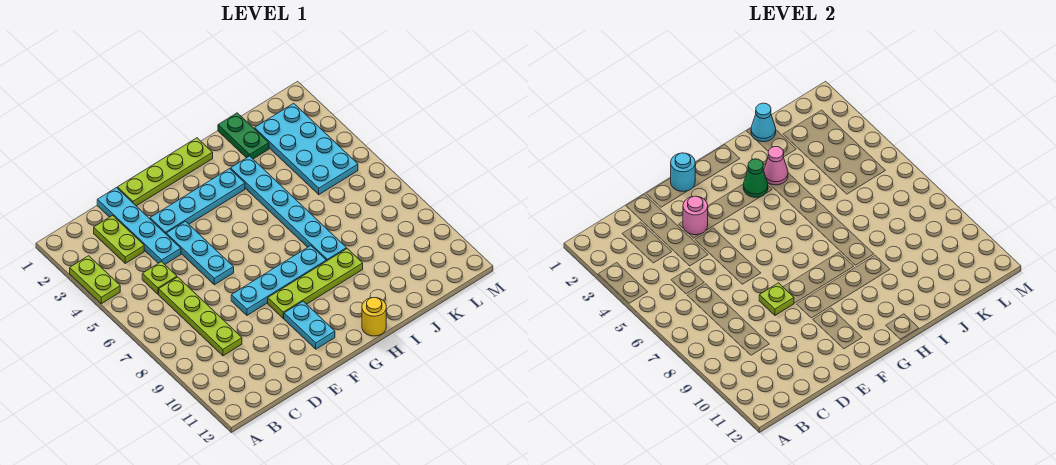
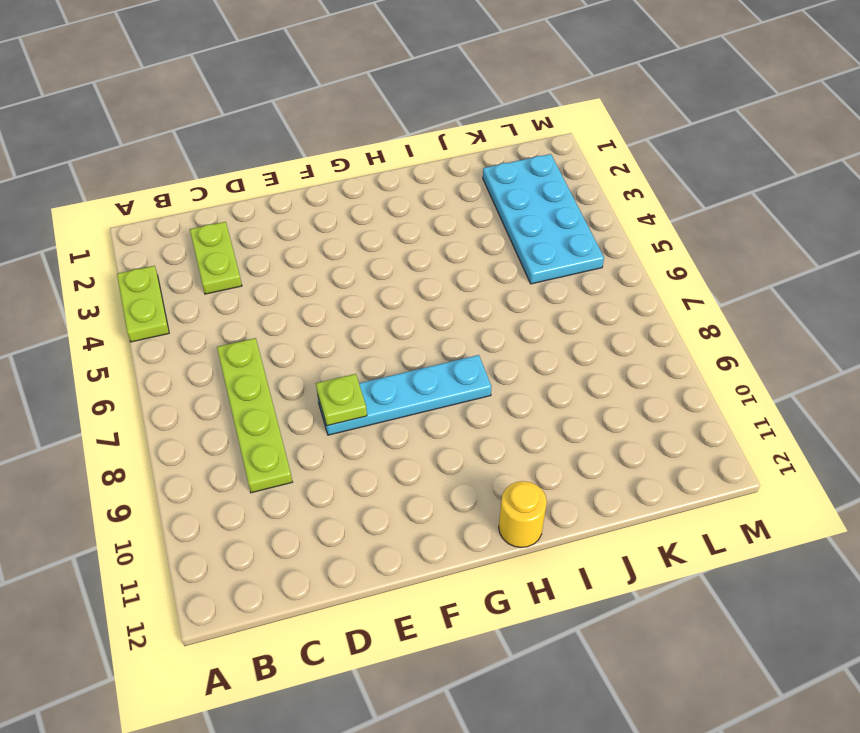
none -> lime plate C5 level 1
none -> cyan plate D1:D4 level 1
none -> lime plate E1:H1 level 1

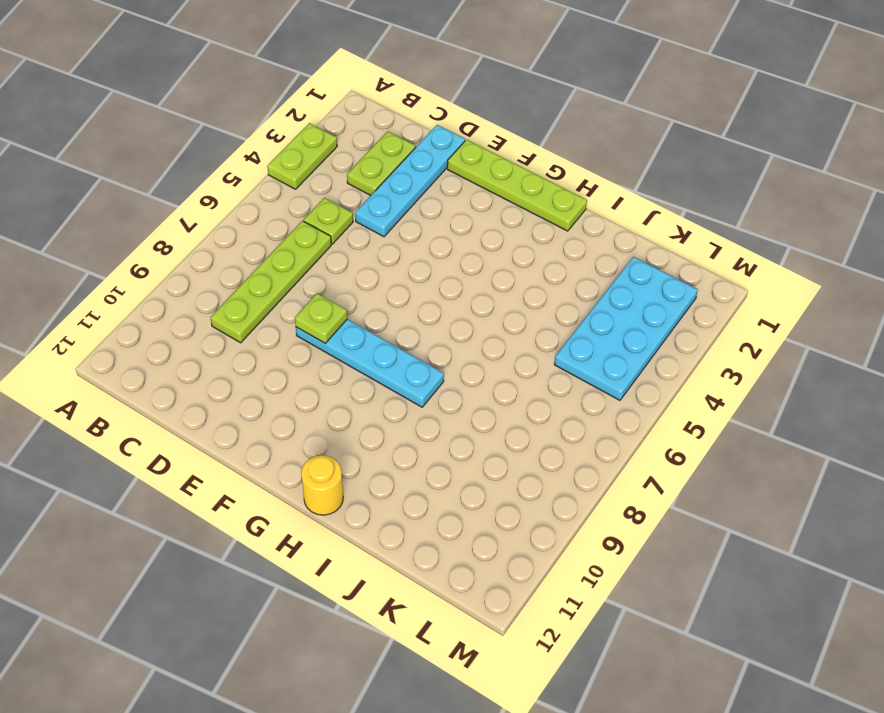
none -> cyan plate E3:H3 level 1
none -> cyan plate E4:E6 level 1
none -> lime plate F9:I9 level 1

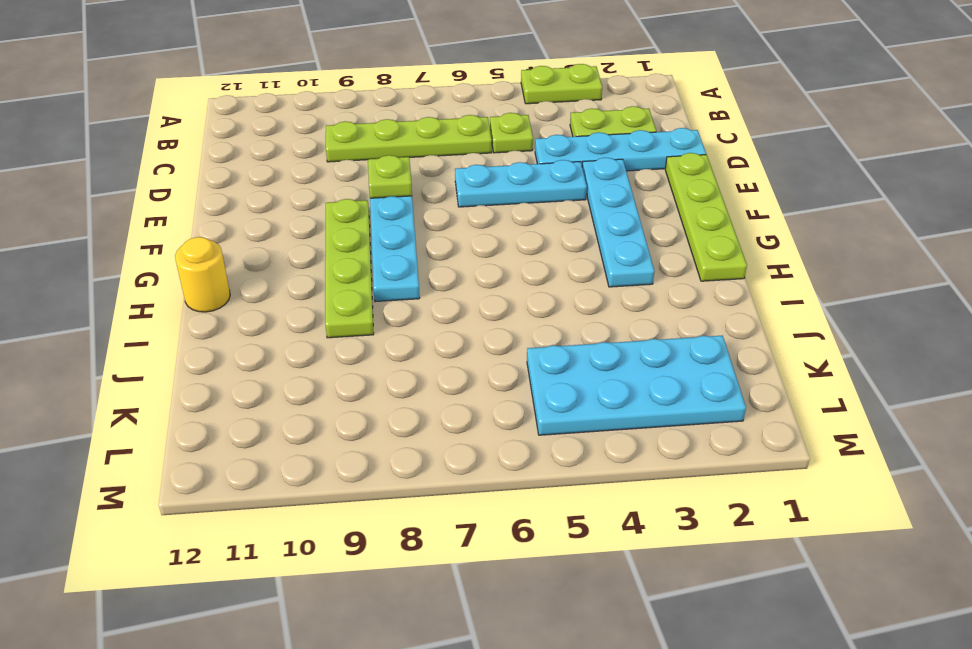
none -> cyan plate F10:F11 level 1
none -> cyan plate I3:I8 level 1
none -> green plate J1:J2 level 1

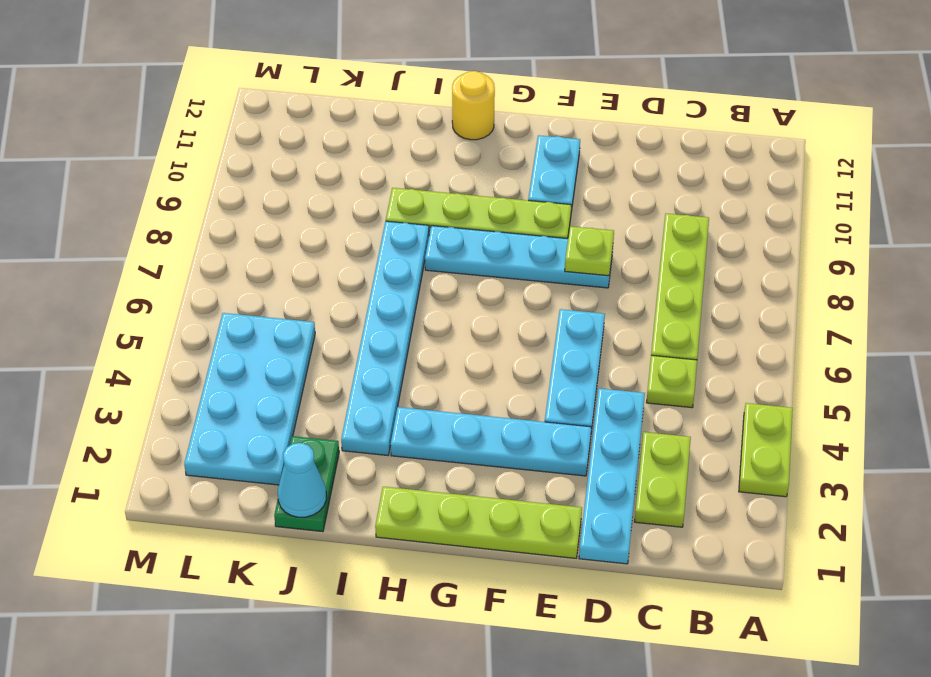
none -> pink round brick E3 level 2
none -> cyan round brick F1 level 2
none -> green cone H3 level 2

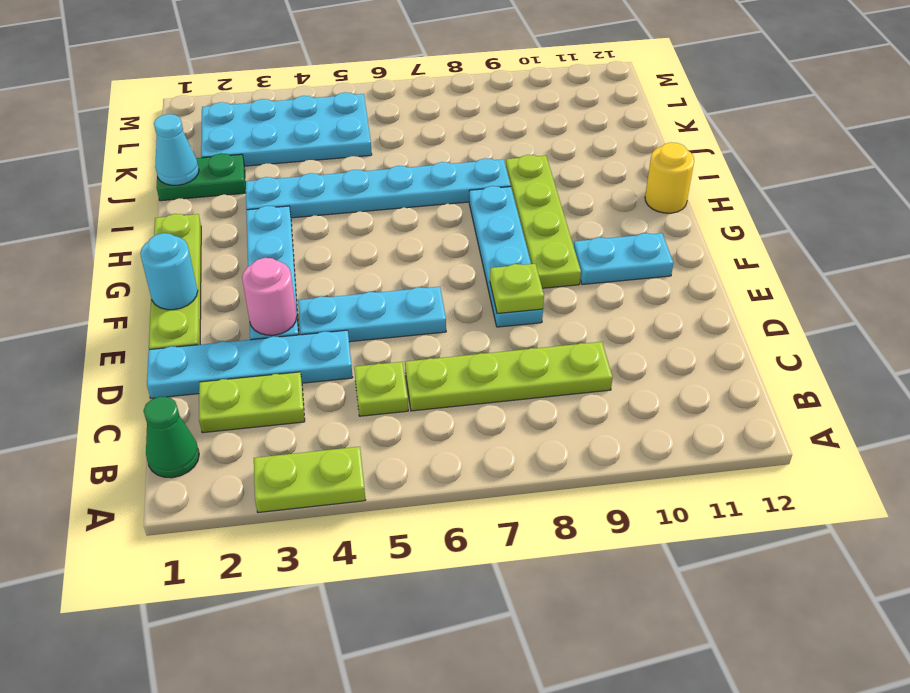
green cone B1 level 1 -> green cone H3 level 2
none -> pink cone I3 level 2

